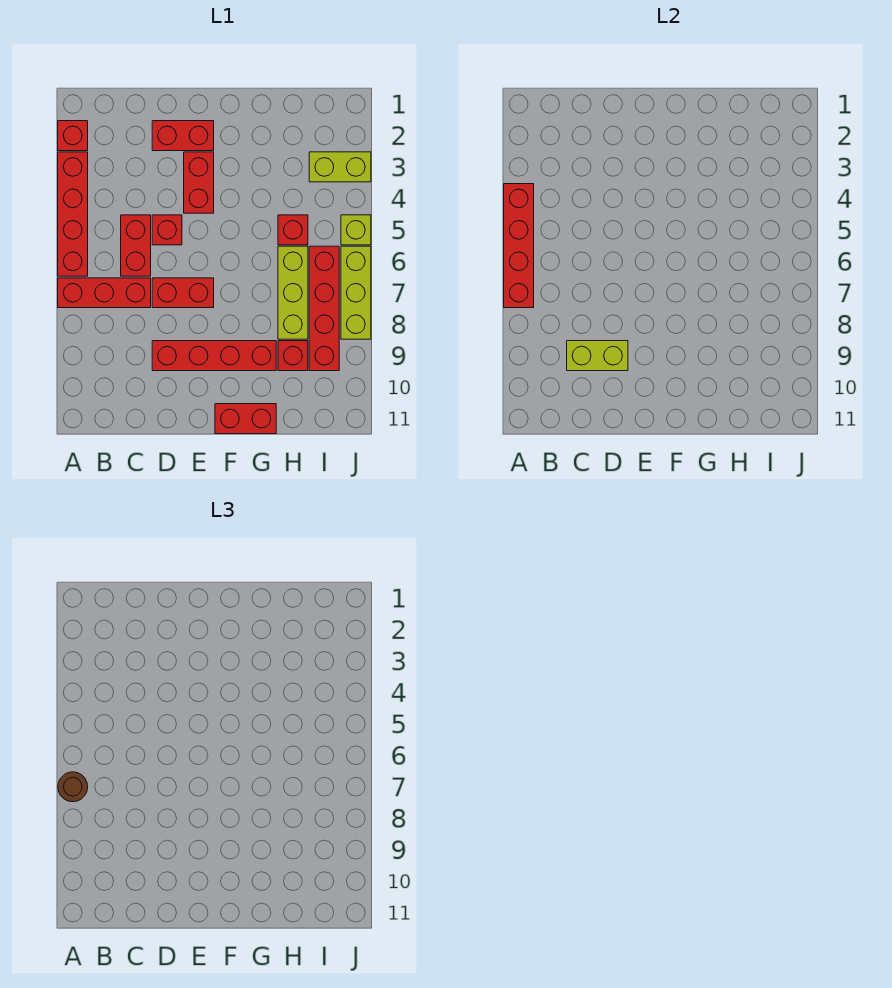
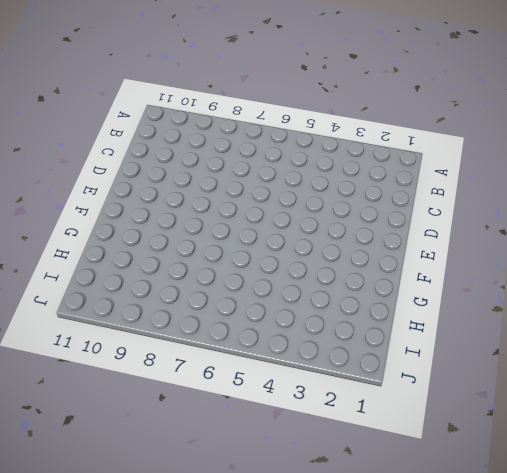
none -> red brick A2 level 1
none -> red brick A3:A6 level 1
none -> red brick A7:C7 level 1

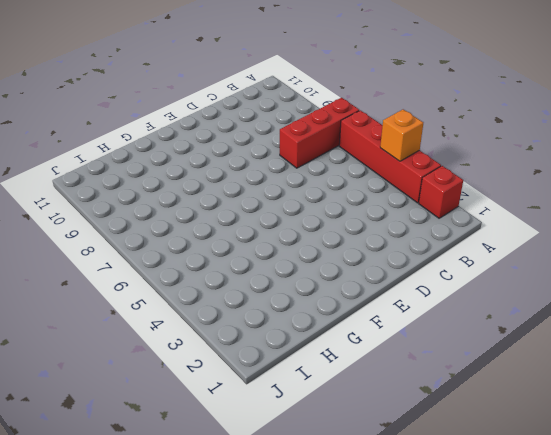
orange brick A4 level 2 -> red brick A4:A7 level 2
none -> red brick C5:C6 level 1
none -> red brick D2:E2 level 1
none -> red brick D5 level 1

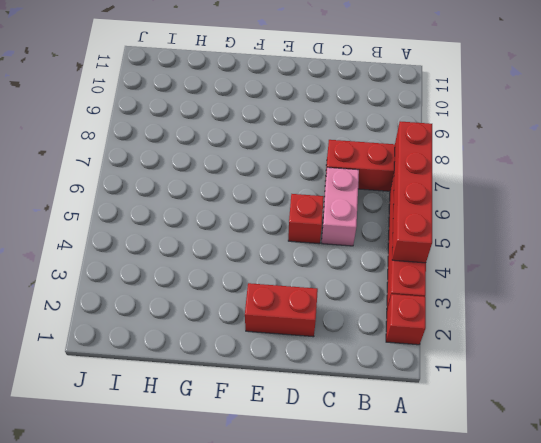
pink brick C5:C6 level 1 -> red brick C5:C6 level 1
none -> red brick D7:E7 level 1
none -> red brick D9:G9 level 1
none -> red brick E3:E4 level 1

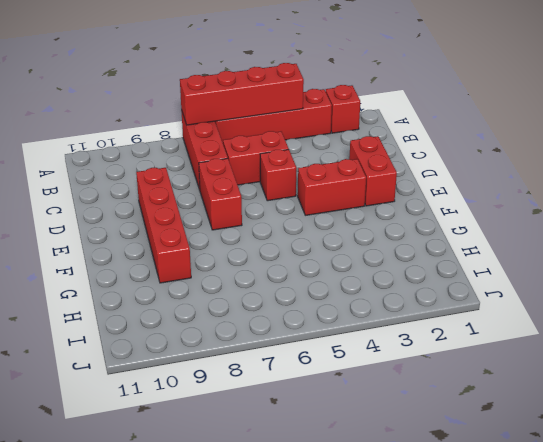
none -> red brick F11:G11 level 1
none -> red brick H5 level 1
none -> lime brick H6:H8 level 1

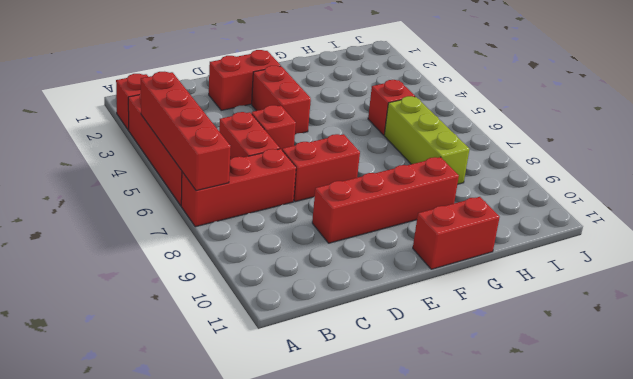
none -> red brick H9 level 1
none -> lime brick I3:J3 level 1
none -> red brick I6:I9 level 1

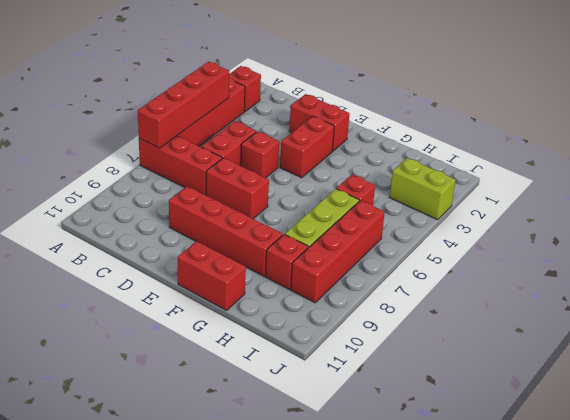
none -> lime brick J5 level 1
none -> lime brick J6:J8 level 1
none -> lime brick C9:D9 level 2

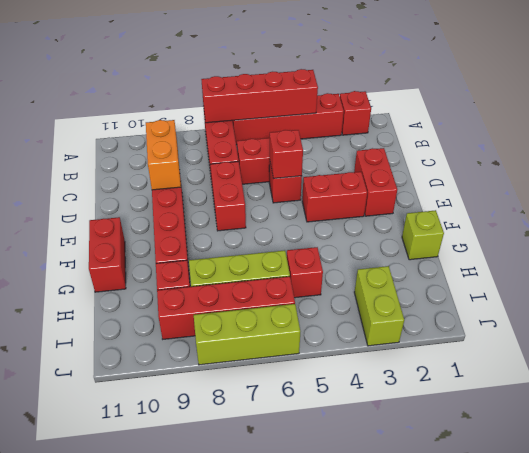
orange brick C9:D9 level 2 -> lime brick C9:D9 level 2
red brick D5 level 2 -> none
lime brick G1 level 1 -> lime brick J5 level 1
none -> brown round brick A7 level 3

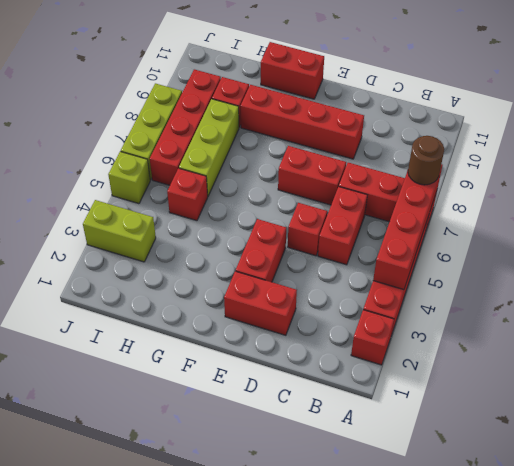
none -> lime brick C9:D9 level 2

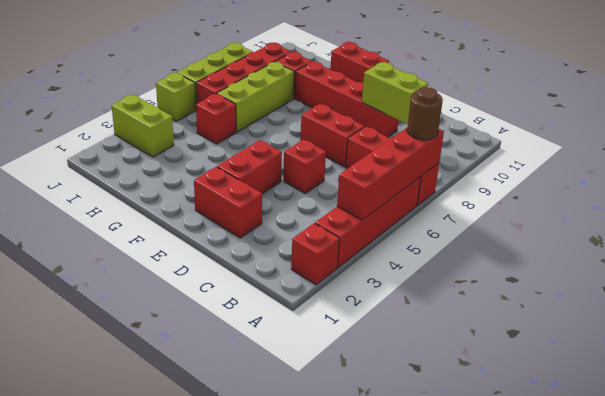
none -> red brick C5:C6 level 1

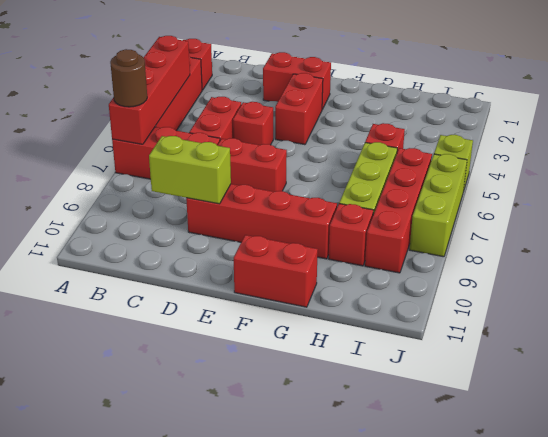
none -> lime brick I3:J3 level 1

